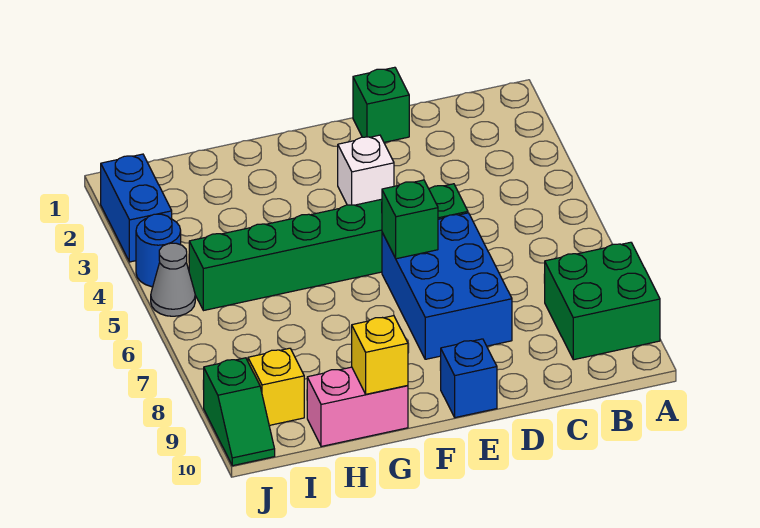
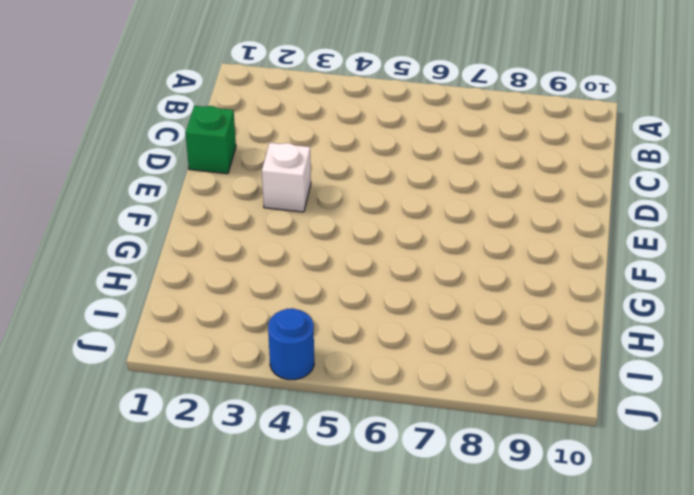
none -> green brick A8:B9 level 1
none -> green brick D5:I5 level 1
none -> blue brick D6:E8 level 1

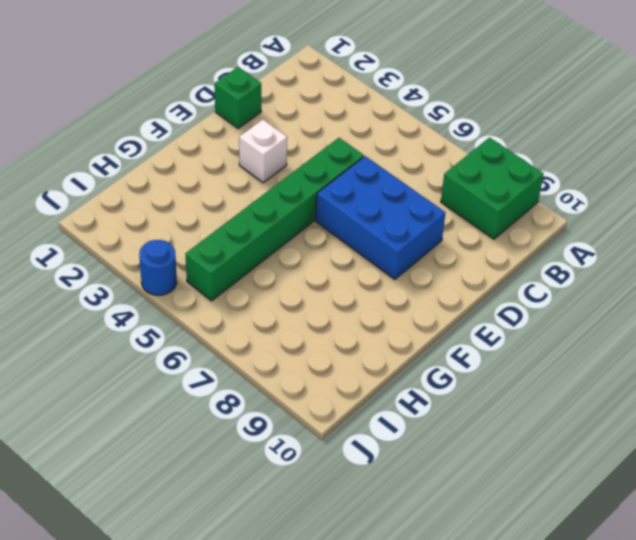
none -> blue brick E10 level 1
none -> pink brick G10:H10 level 1
none -> yellow brick I9 level 1

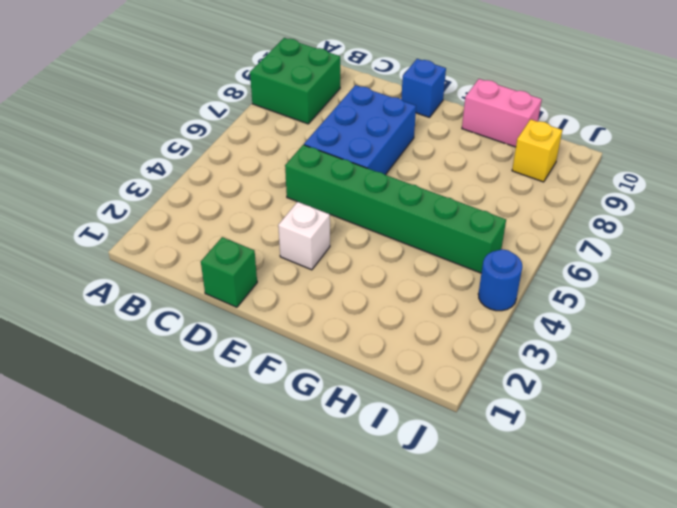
none -> blue brick J2:J3 level 1
none -> grey cone J5 level 1
none -> green slope J9:J10 level 1 top 9

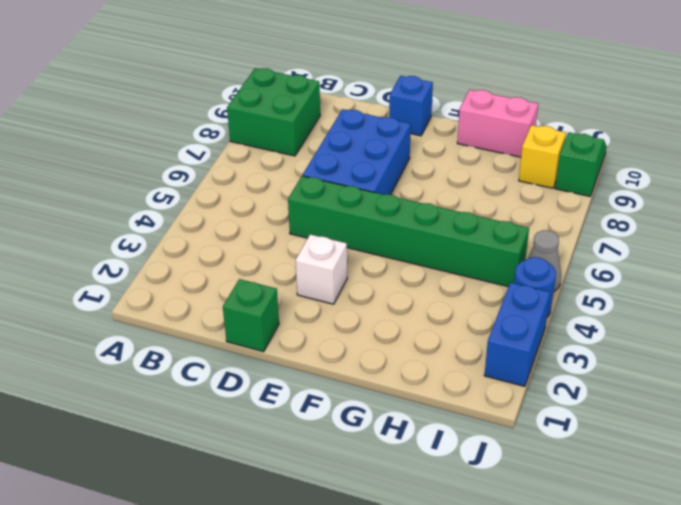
none -> green brick E6 level 2
none -> yellow brick G10 level 2

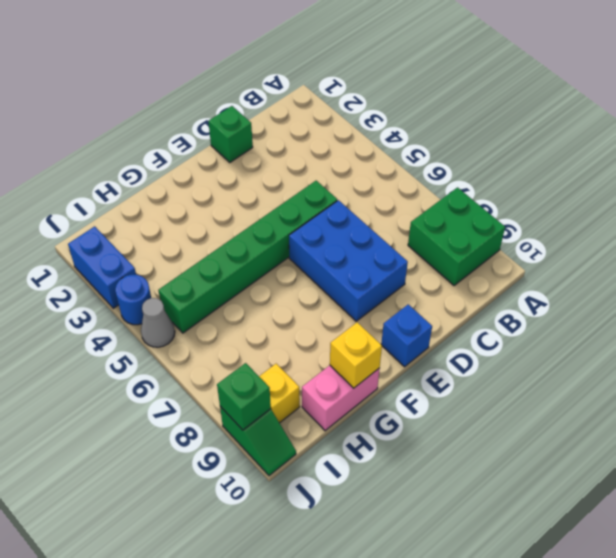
green brick J9 level 2 -> green brick E6 level 2
none -> white brick E3 level 1

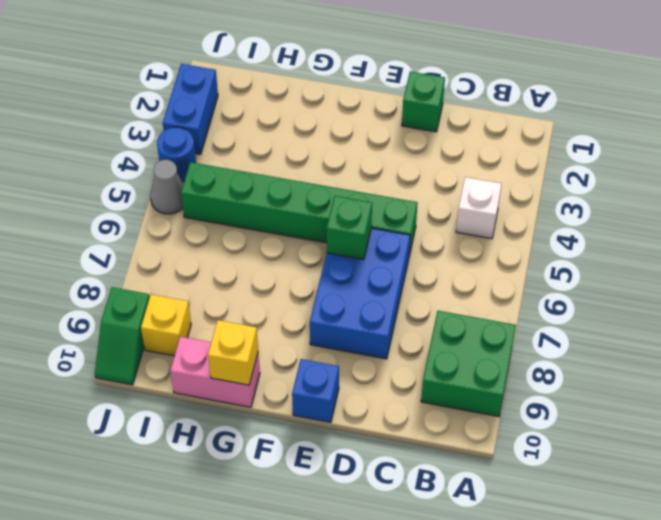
white brick B4 level 1 -> white brick E3 level 1

